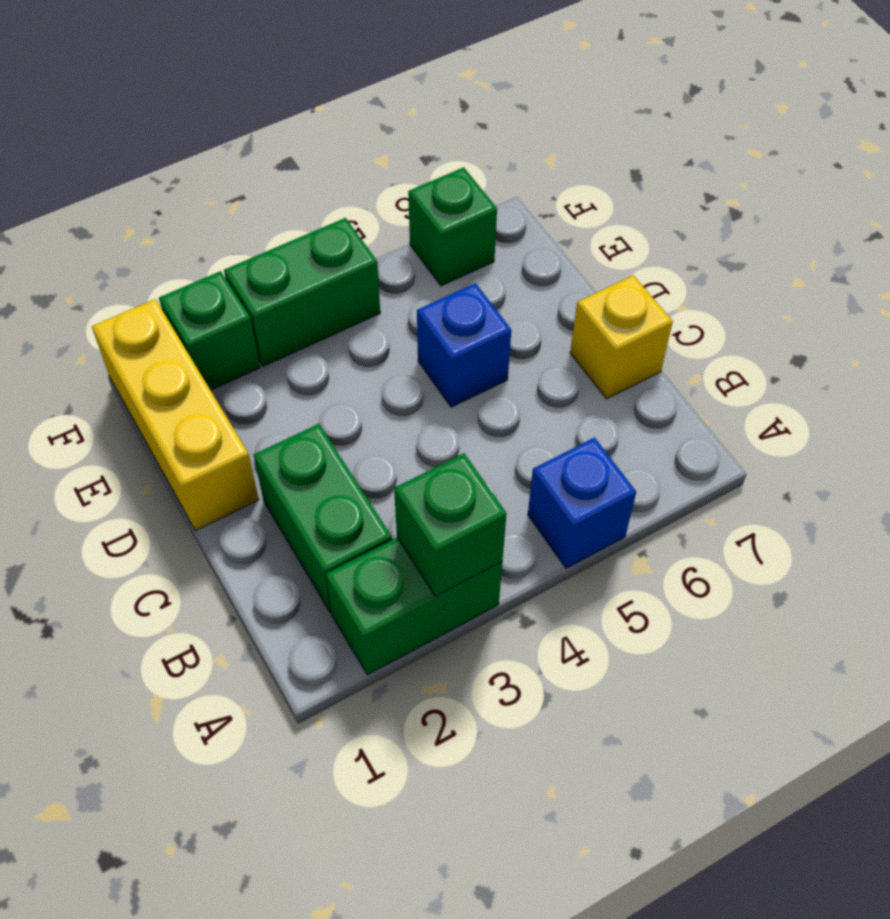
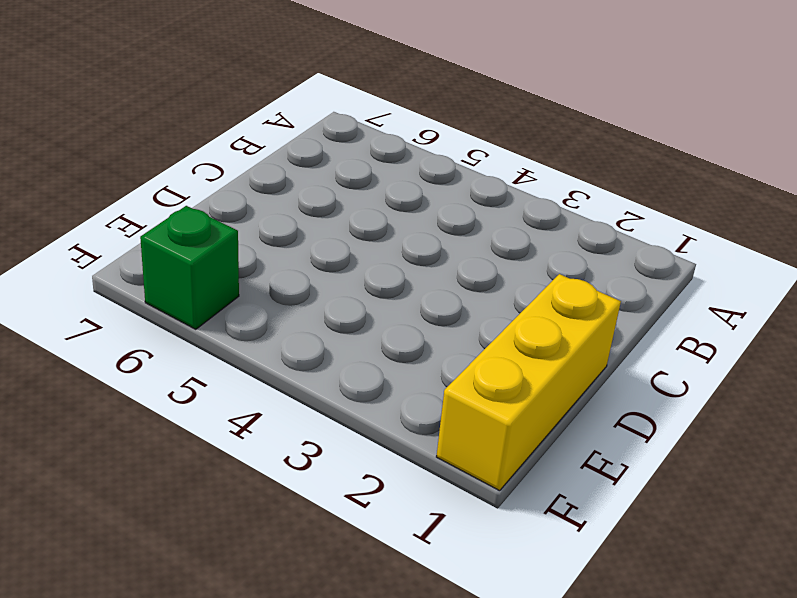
none -> green brick A2:A3 level 1
none -> blue brick A5 level 1

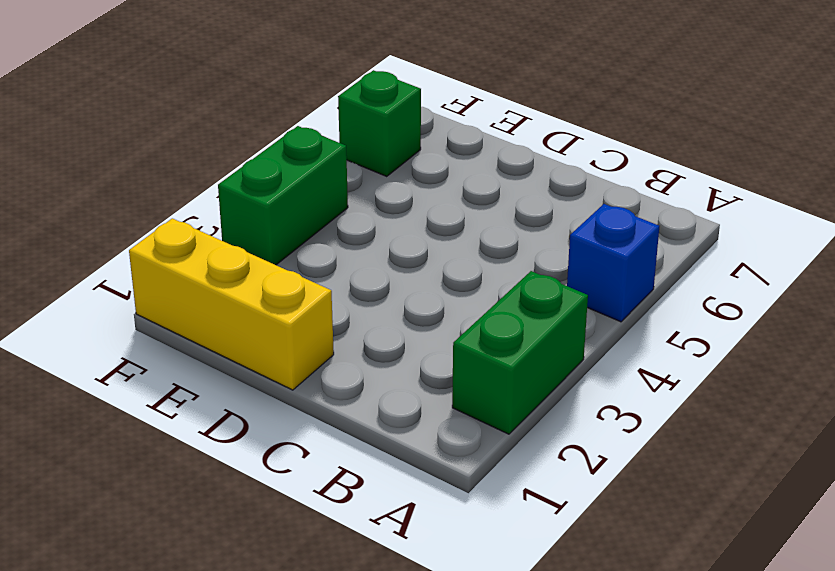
none -> green brick B2:C2 level 1
none -> yellow brick C7 level 1

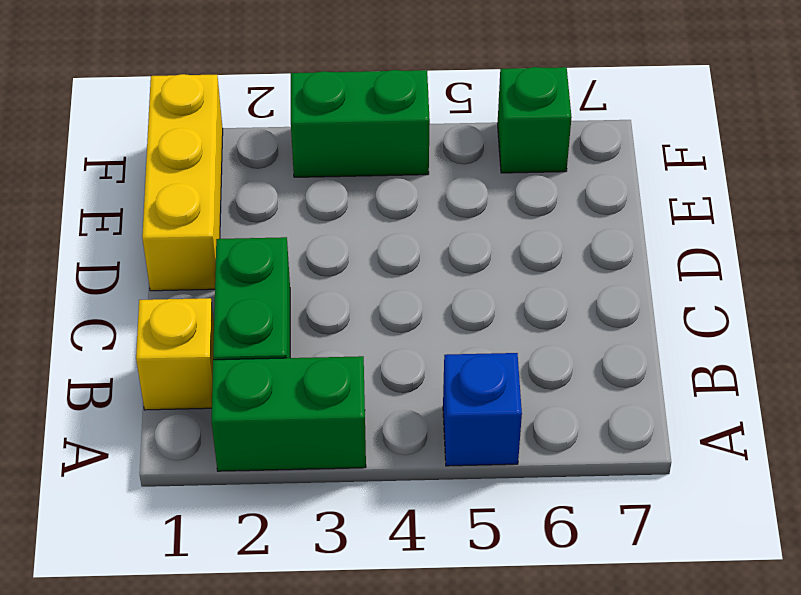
yellow brick B1 level 1 -> yellow brick C7 level 1
none -> blue brick D5 level 1
none -> green brick F2 level 1

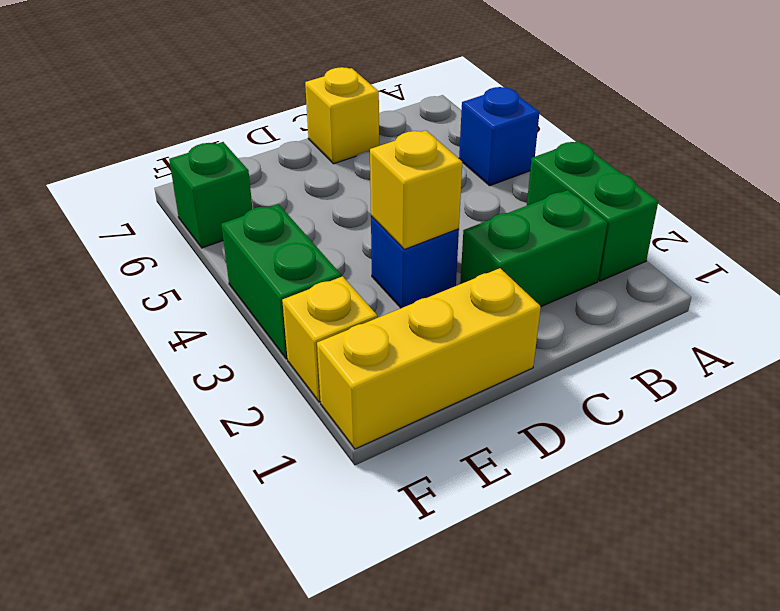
blue brick D3 level 1 -> blue brick D5 level 1
yellow brick D3 level 2 -> none
yellow brick F2 level 1 -> green brick F2 level 1
none -> green brick A3 level 2

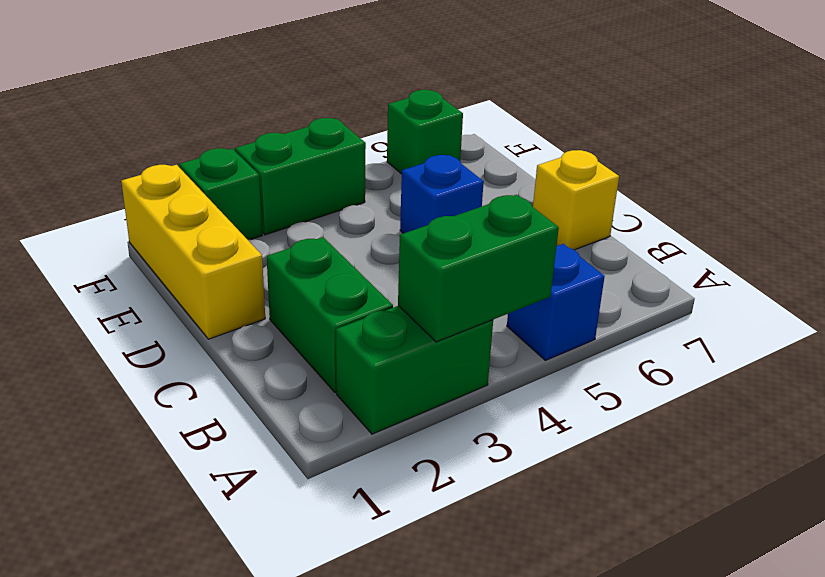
green brick A3:A4 level 2 -> green brick A3 level 2

